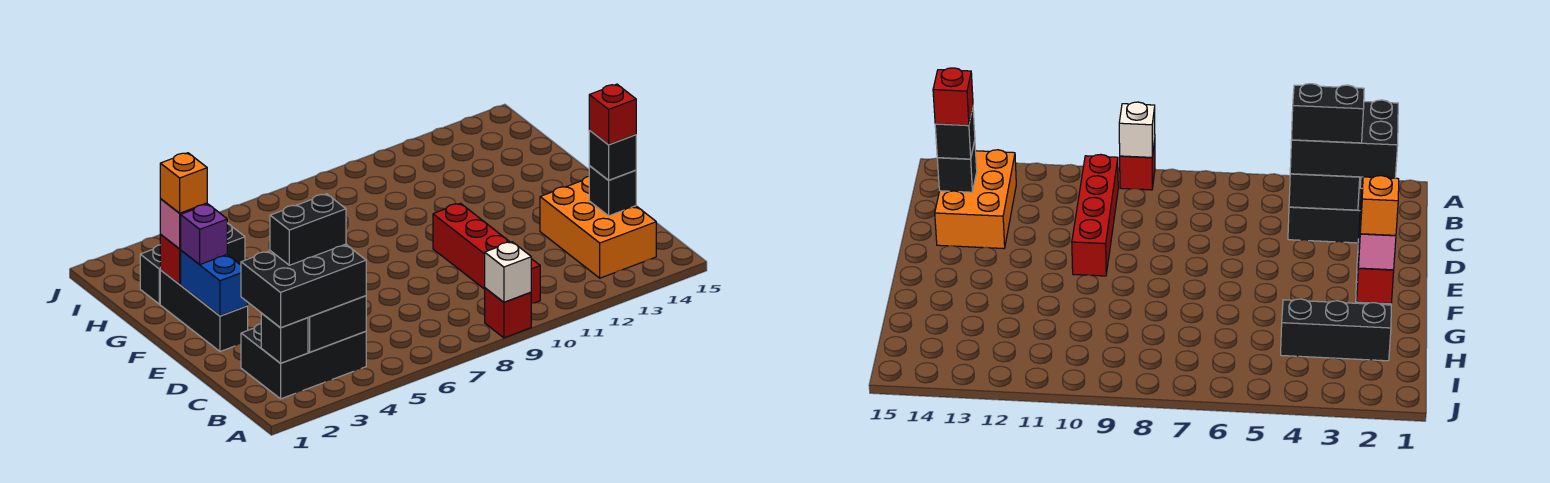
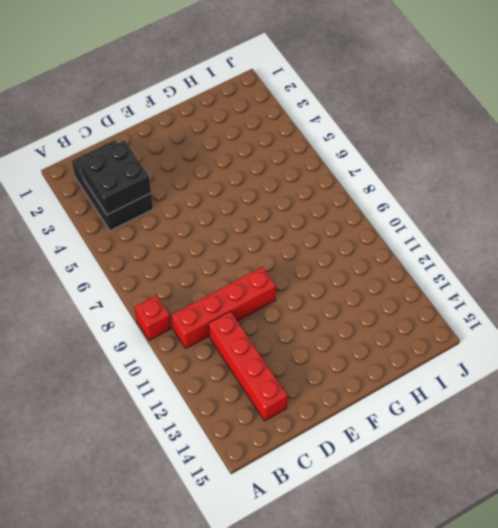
red brick C11:C14 level 1 -> orange brick B13:D14 level 1
none -> black brick E2:G2 level 1
none -> black brick H2:H4 level 1
none -> white brick A9 level 2

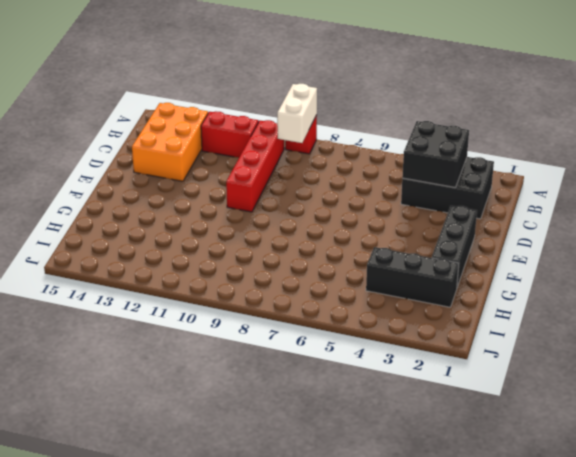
white brick A9:B9 level 2 -> white brick A9 level 2
red brick B11:B12 level 1 -> none
none -> black brick B2 level 2
none -> black brick C14 level 2
none -> blue brick E2:F2 level 2

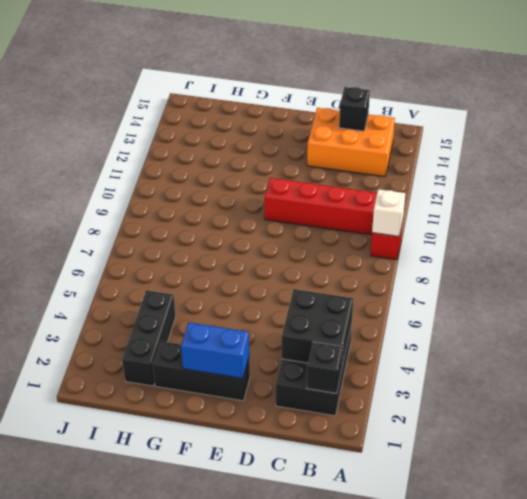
none -> red brick G2 level 2
none -> black brick B2:C4 level 3
none -> black brick C14 level 3

